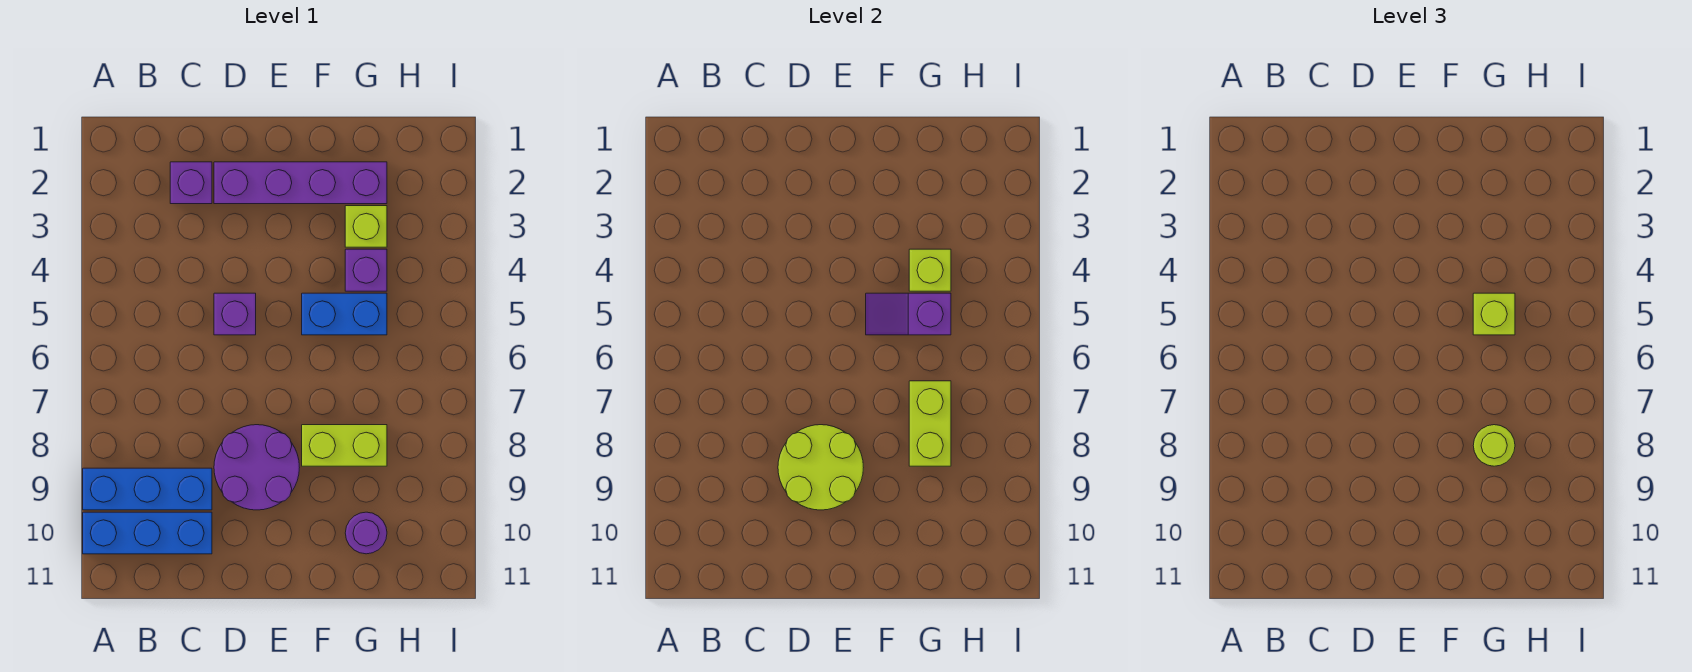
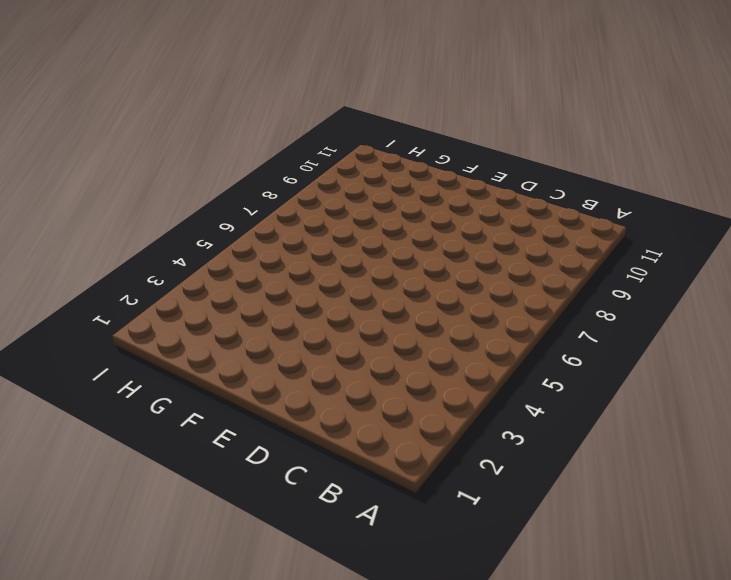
none -> blue brick A9:C9 level 1
none -> blue brick A10:C10 level 1
none -> purple brick C2 level 1

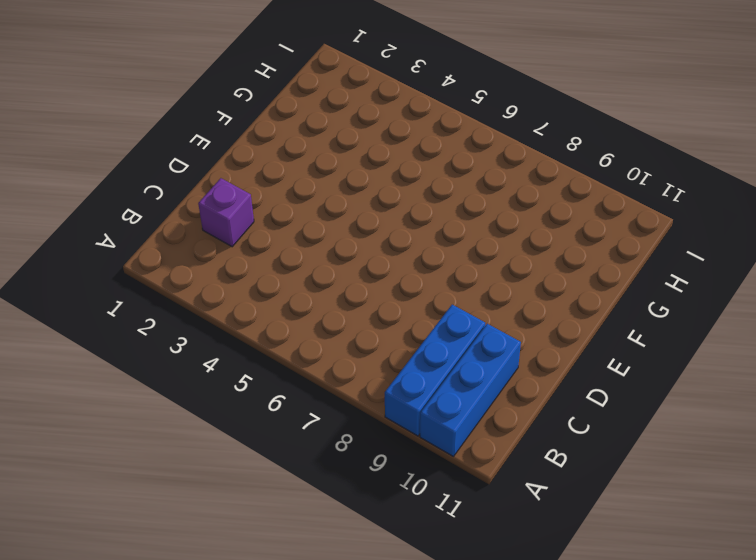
none -> purple brick D2:G2 level 1
none -> purple brick D5 level 1
none -> purple round brick D8:E9 level 1

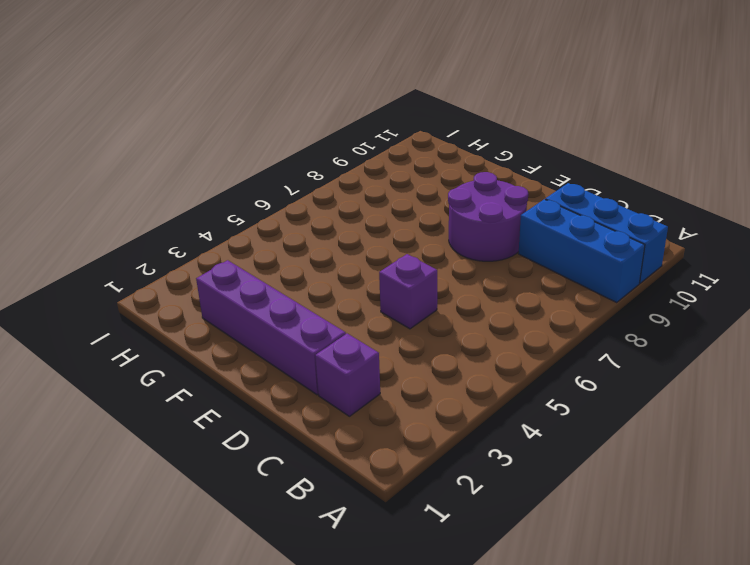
none -> blue brick F5:G5 level 1
none -> lime brick F8:G8 level 1
none -> lime brick G3 level 1

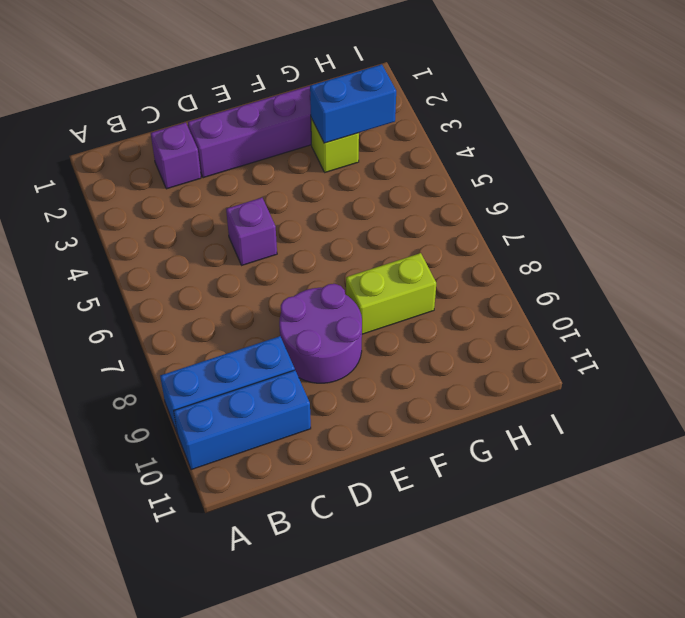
blue brick G3:H3 level 2 -> blue brick F5:G5 level 1
none -> purple brick G4 level 1
none -> purple round brick G10 level 1
none -> lime round brick D8:E9 level 2

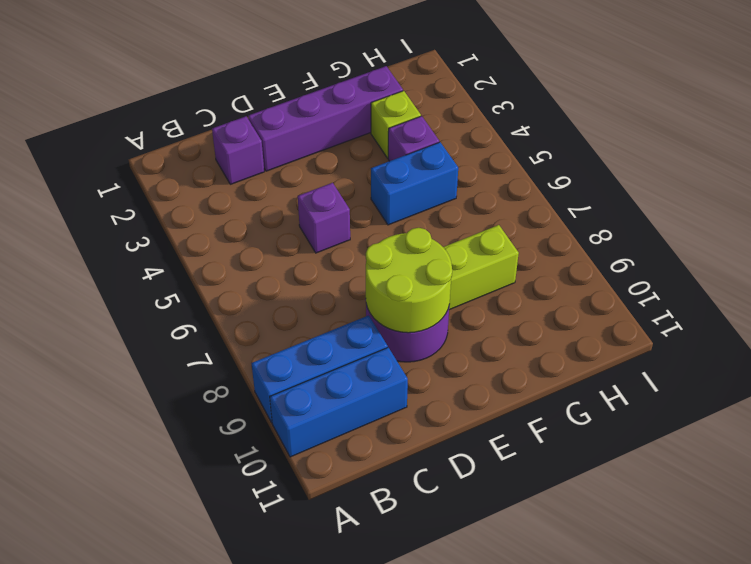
none -> purple round brick G10 level 1
none -> purple slope F5:G5 level 2 top G
none -> lime brick G4 level 2

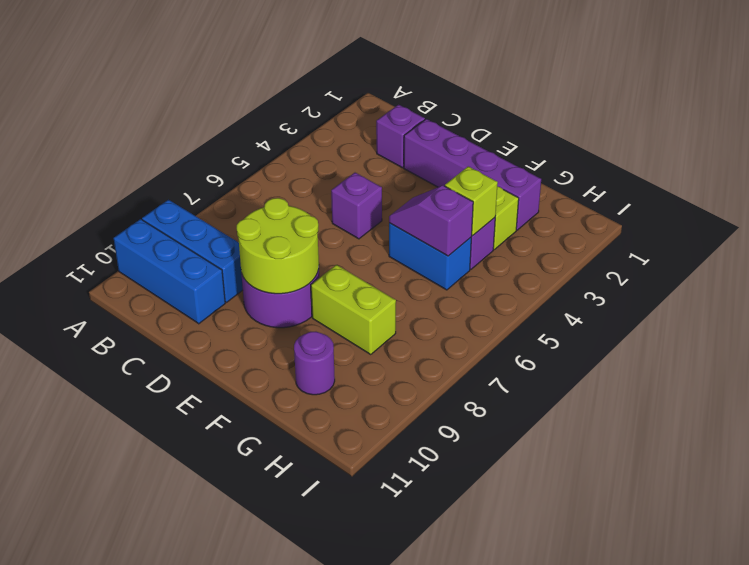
none -> lime brick G7:G8 level 2
none -> lime brick G5 level 3
none -> lime round brick G8 level 3

